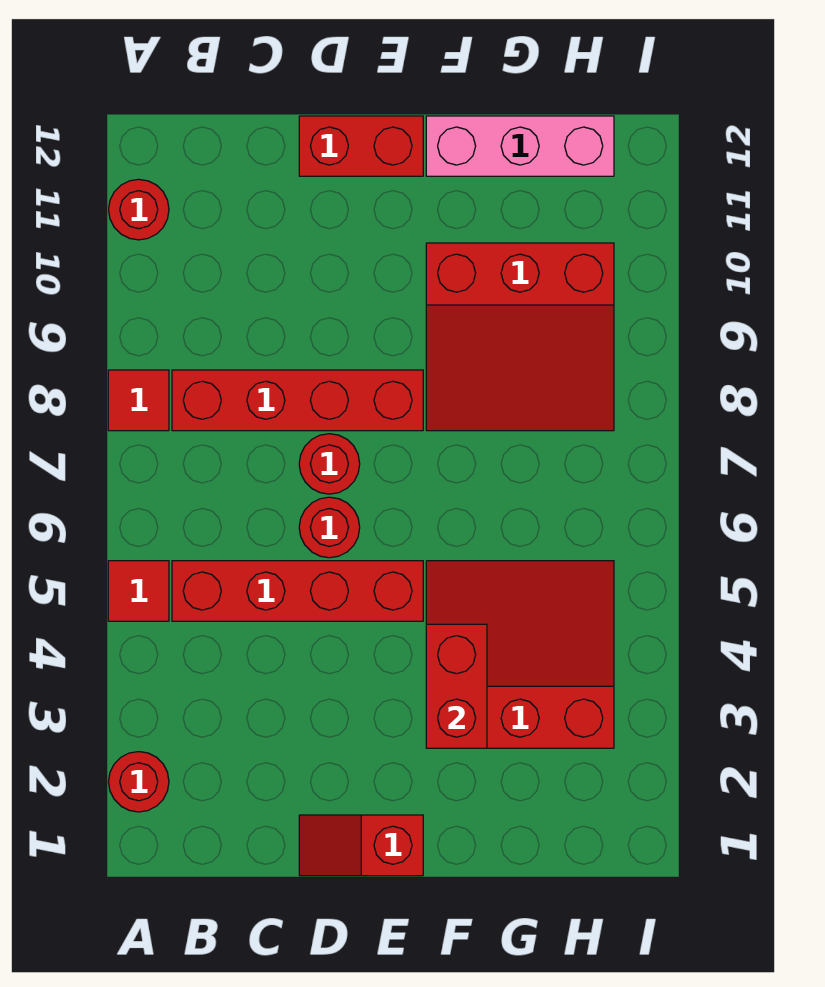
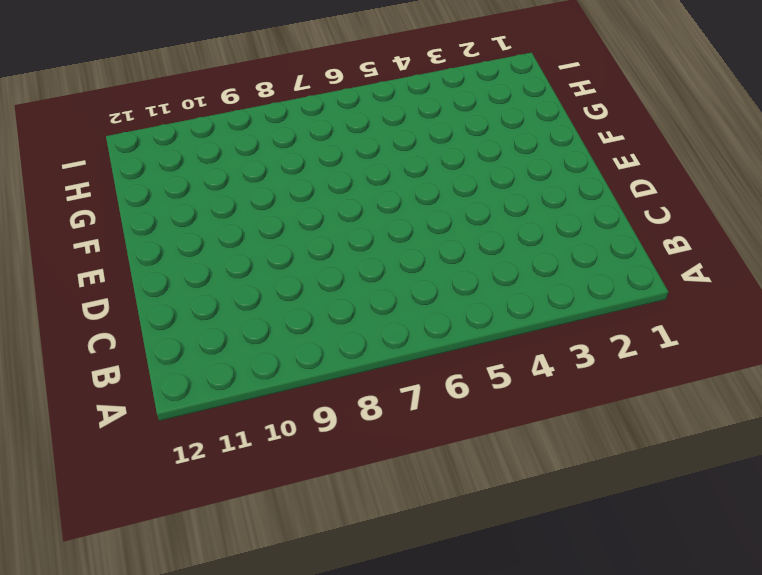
none -> red round brick A2 level 1
none -> red tile A5 level 1
none -> red tile A8 level 1

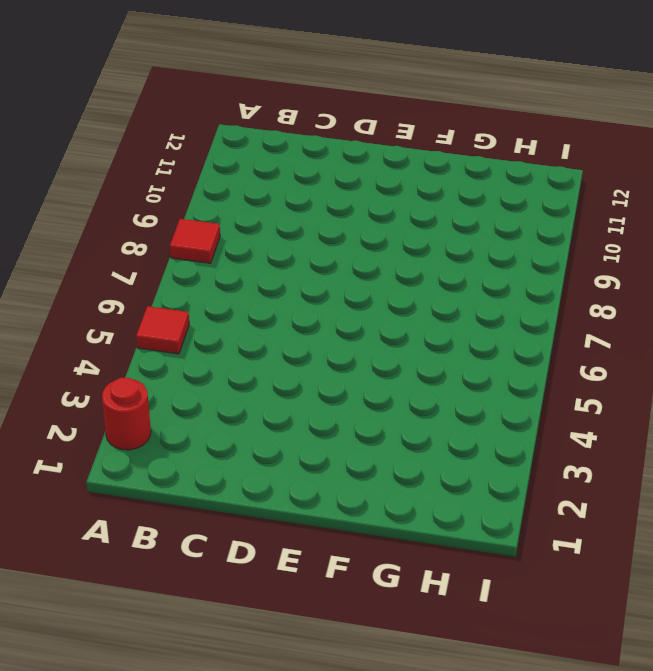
none -> red round brick A11 level 1
none -> red brick B5:E5 level 1
none -> red brick B8:E8 level 1

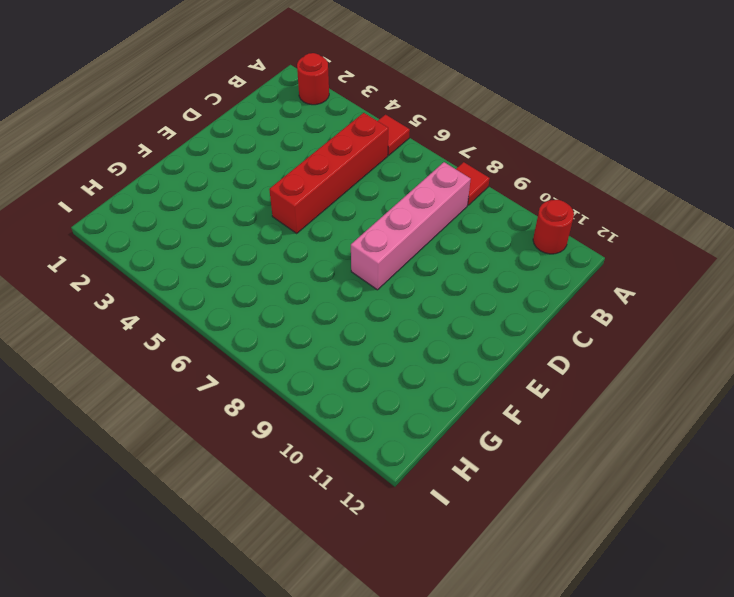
pink brick B8:E8 level 1 -> red brick B8:E8 level 1
none -> red slope D1:E1 level 1 top E
none -> red round brick D6 level 1
none -> red round brick D7 level 1

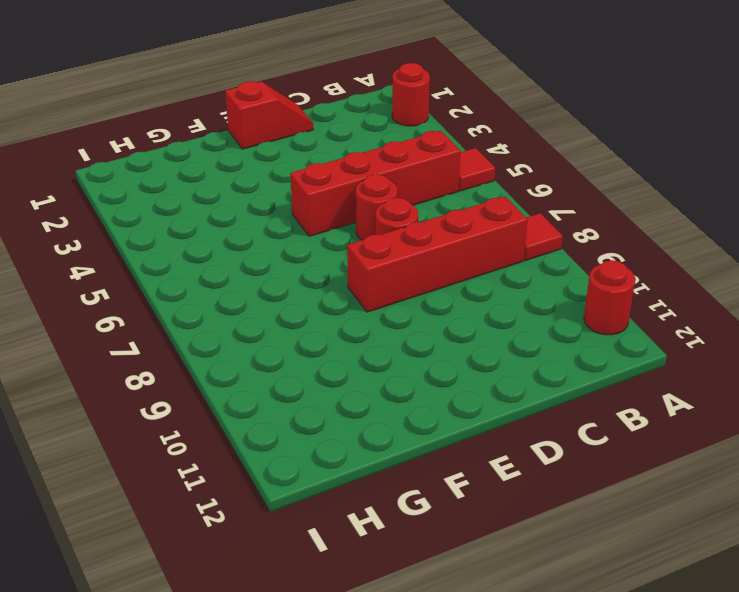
none -> red brick D12:E12 level 1
none -> red slope F3:H5 level 1 top 3
none -> red slope F8:H10 level 1 top 10

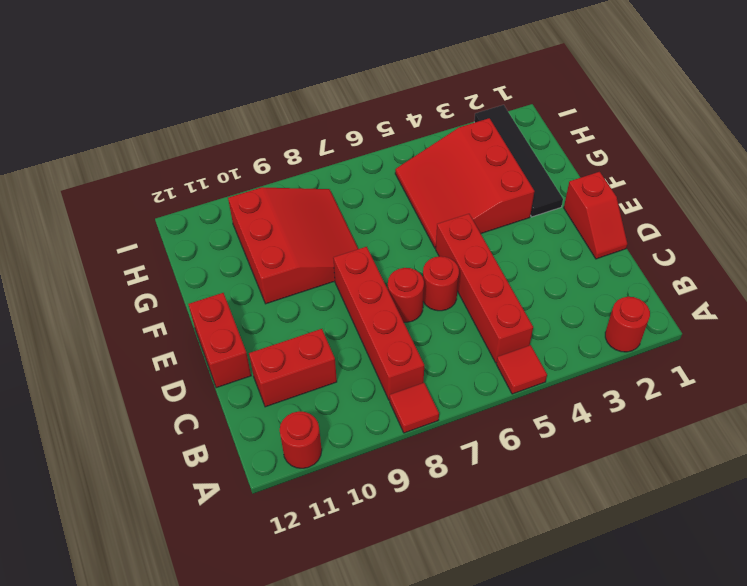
red brick C10:C11 level 1 -> red brick F3:F4 level 2
black tile F2:I2 level 1 -> none
none -> pink brick F12:H12 level 1

